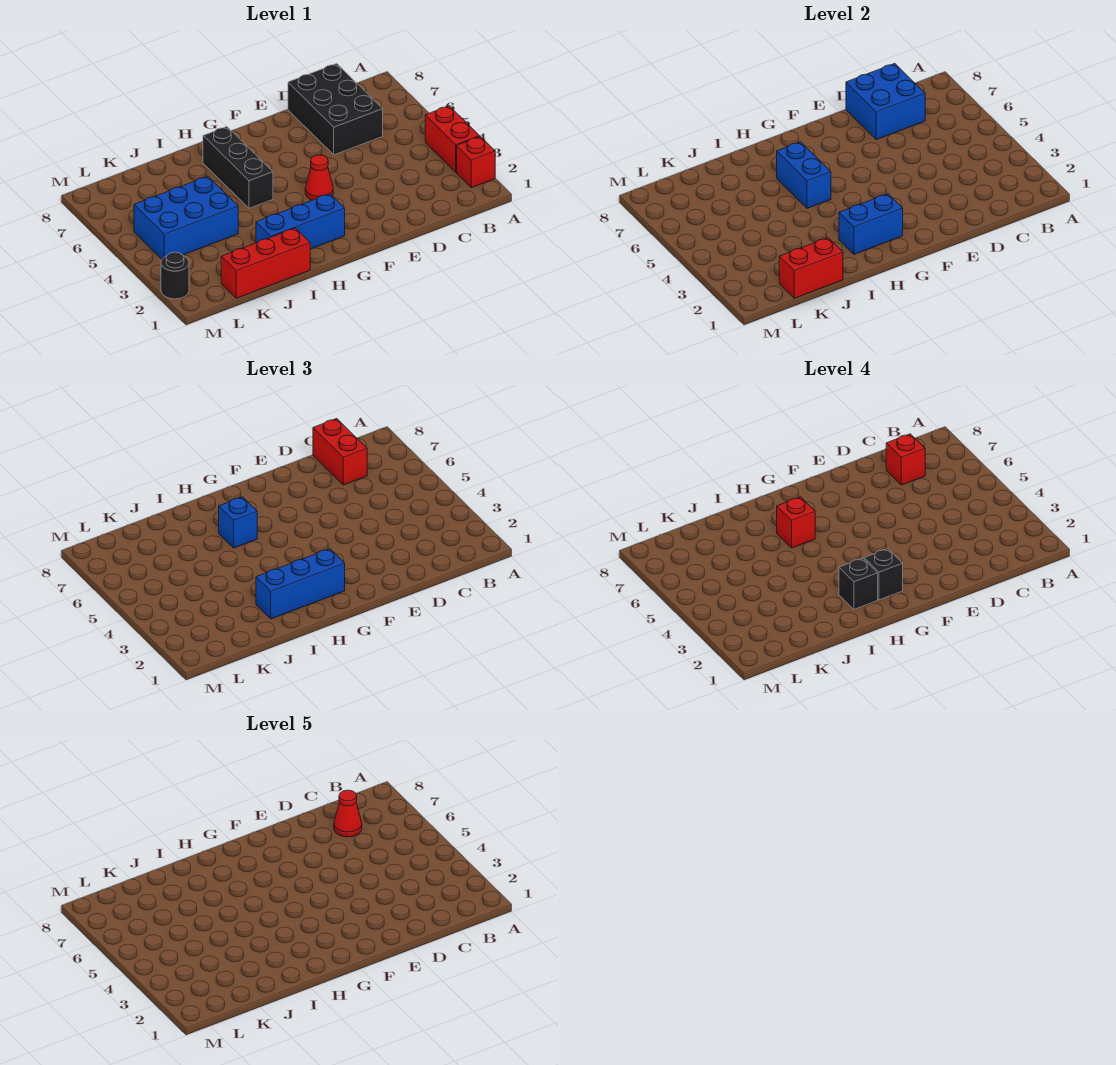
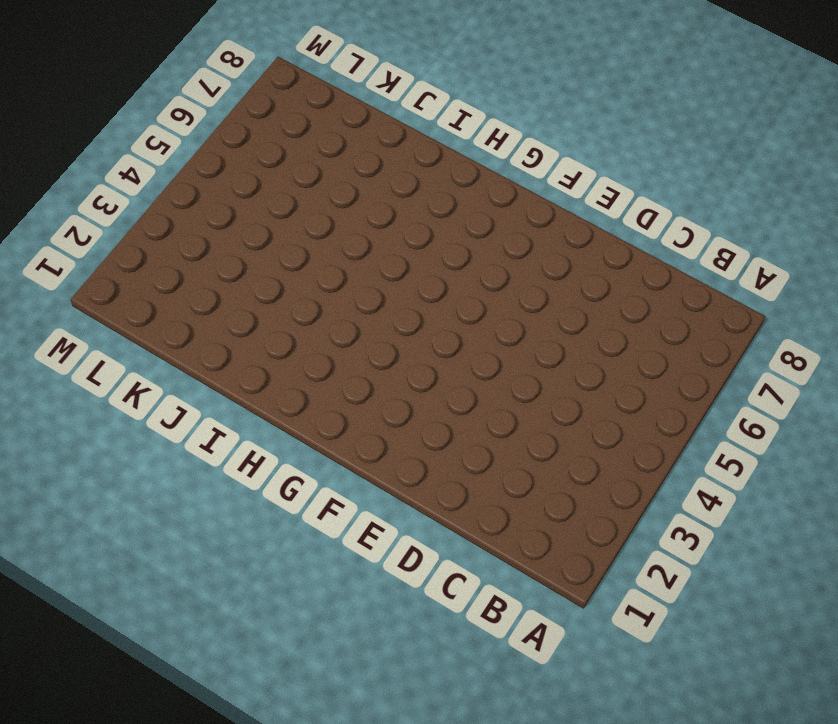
none -> red brick A2 level 1
none -> red brick A3:A4 level 1
none -> black brick C6:D8 level 1

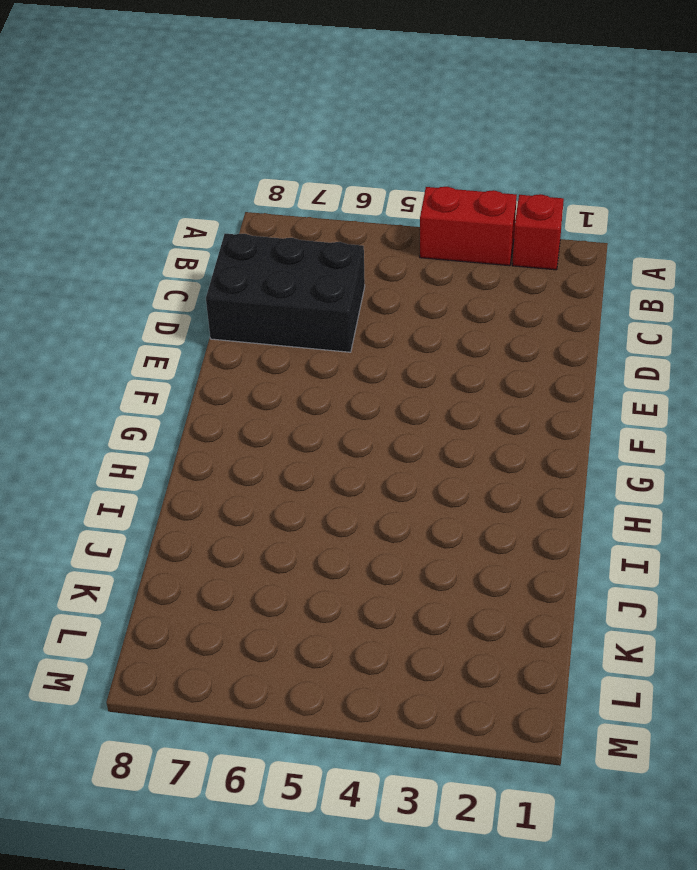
none -> red cone F4 level 1
none -> blue brick G2:I2 level 1
none -> black brick H5:H7 level 1

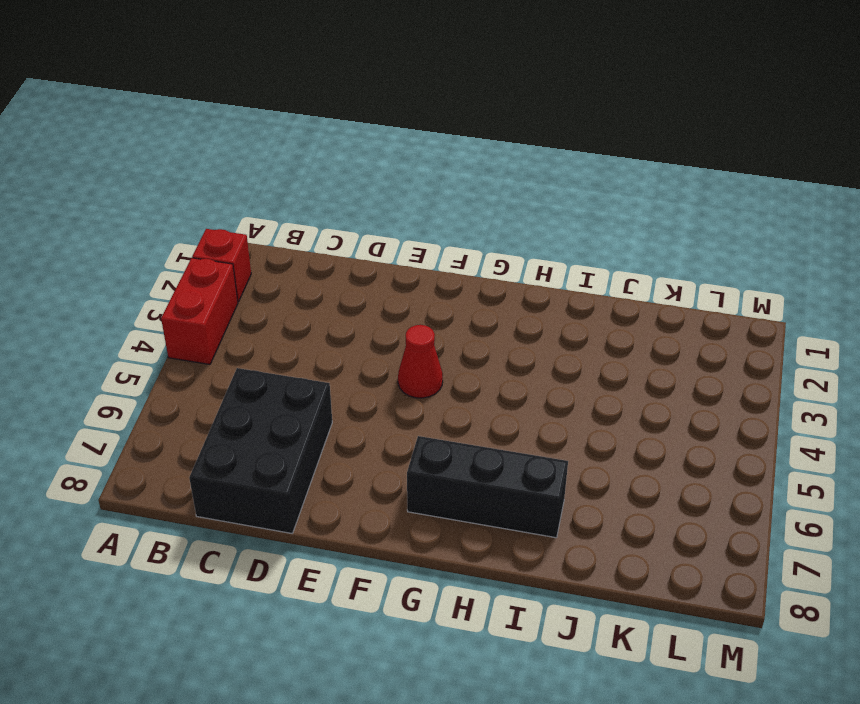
black brick G7:I7 level 1 -> black brick H5:H7 level 1
none -> blue brick G2:I2 level 1
none -> red brick I1:K1 level 1
none -> blue brick J4:L5 level 1

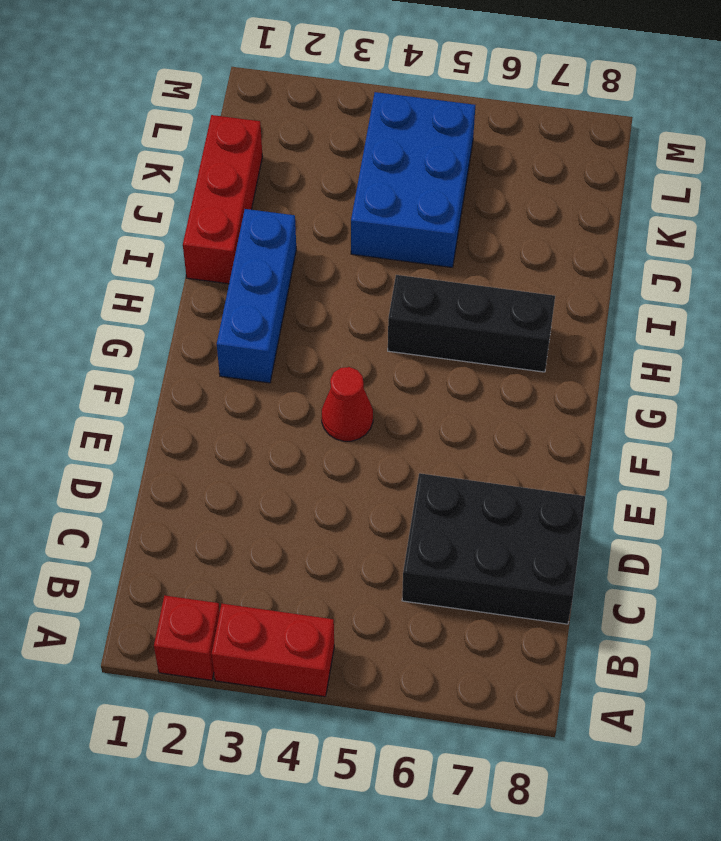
none -> black round brick M2 level 1
none -> blue brick C7:D8 level 2
none -> blue brick G2:H2 level 2

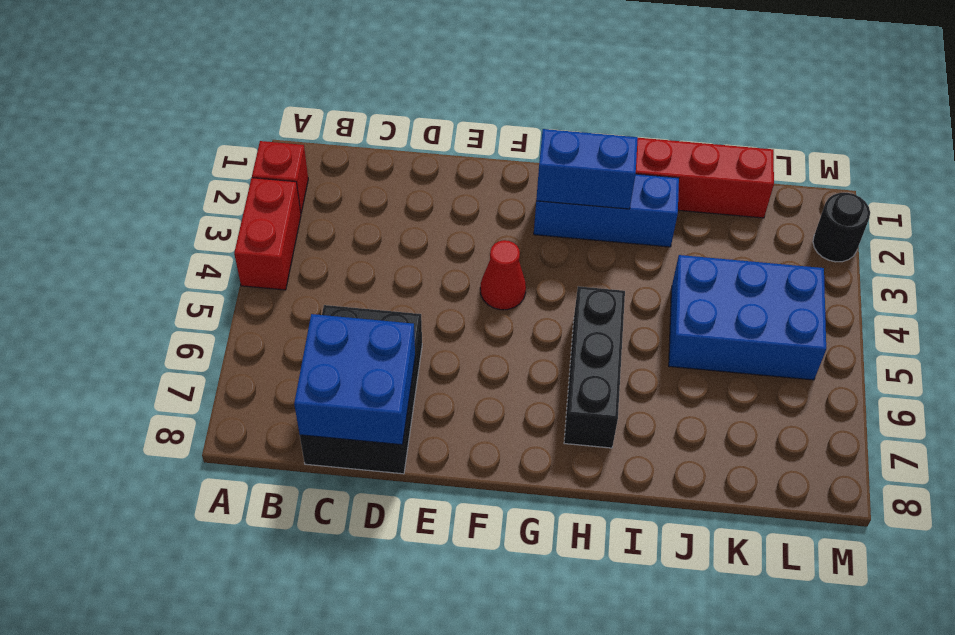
none -> blue brick H5:H6 level 2
none -> red brick J1:K1 level 2
none -> red brick C7:C8 level 3

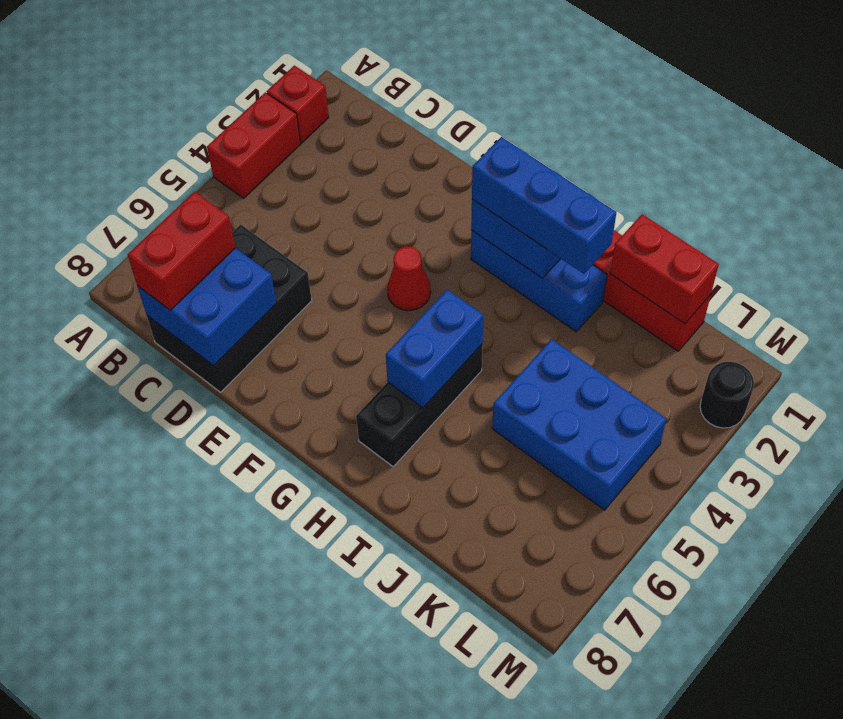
none -> blue brick H6 level 3
none -> red brick C7 level 4
none -> black brick G2 level 4

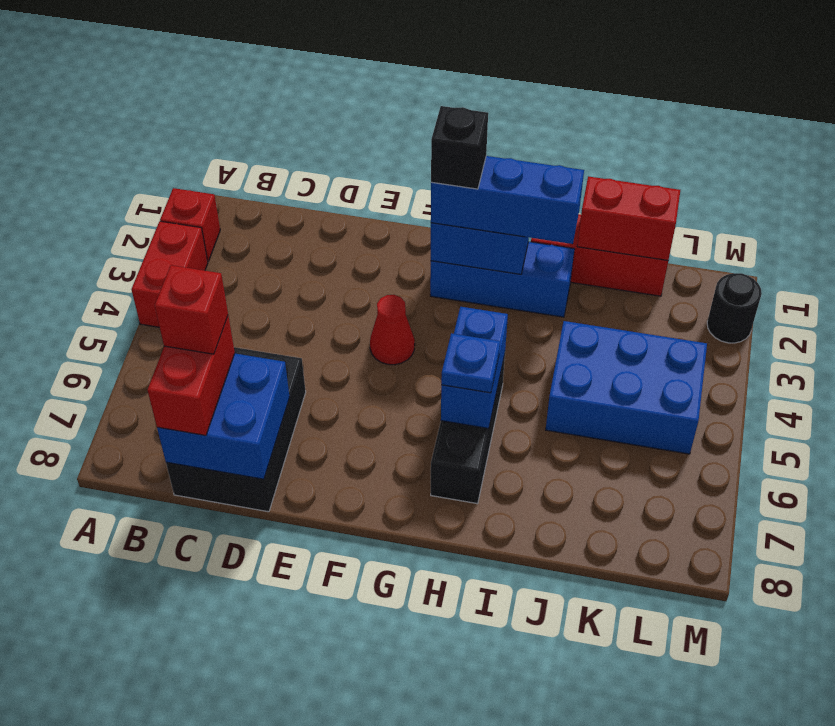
blue plate H6 level 3 -> blue brick H6 level 3
none -> black brick H2 level 4
none -> red brick H6 level 4
none -> red cone C7 level 5

